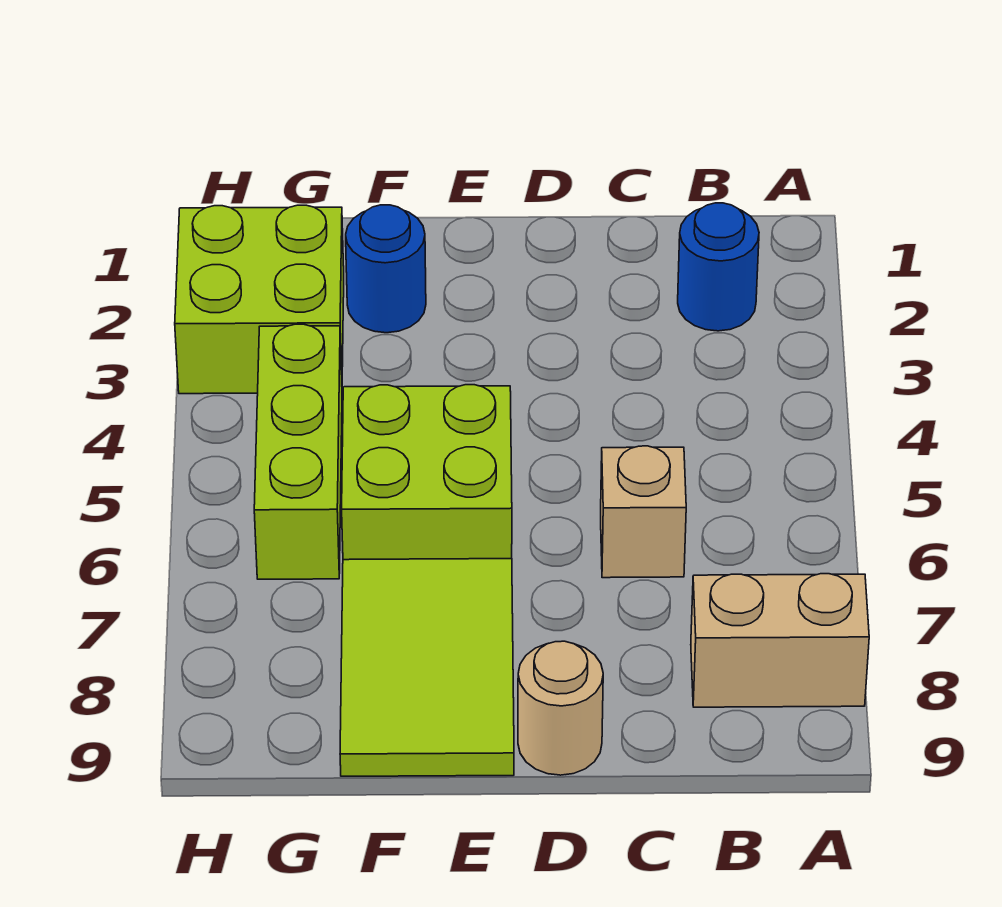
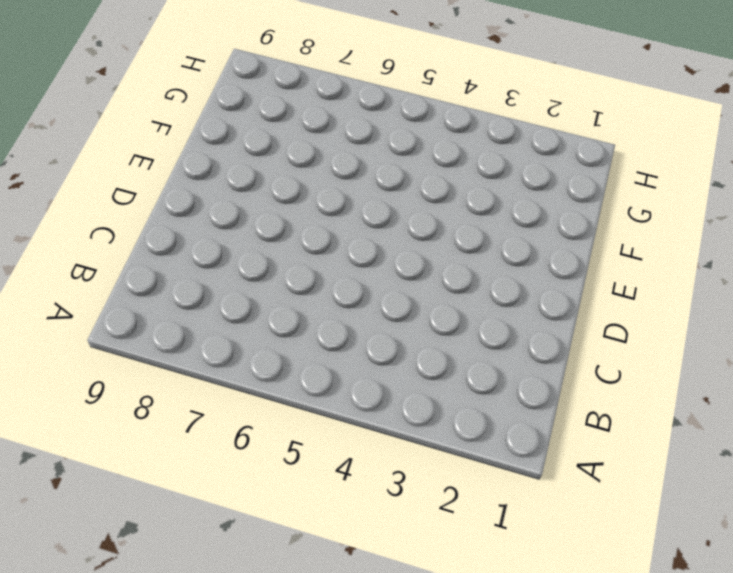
none -> tan brick A8:B8 level 1
none -> blue round brick B2 level 1

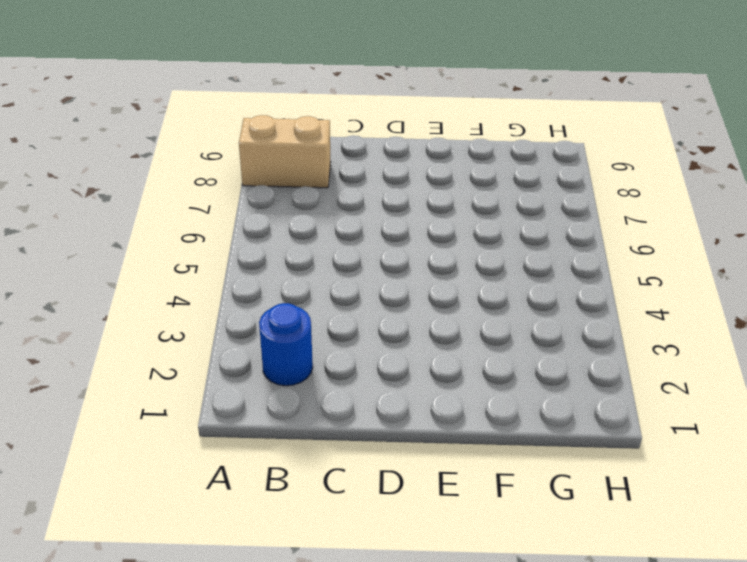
none -> tan brick C6 level 1
none -> tan round brick D9 level 1

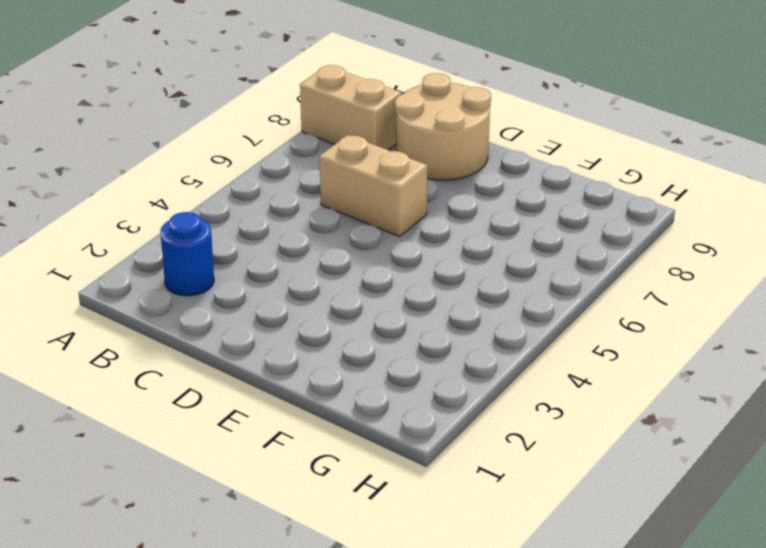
tan brick C6:D6 level 1 -> tan brick C6 level 1
tan round brick C8:D9 level 1 -> tan round brick D9 level 1
none -> lime brick E5:F6 level 1
none -> lime tile E7:F9 level 1

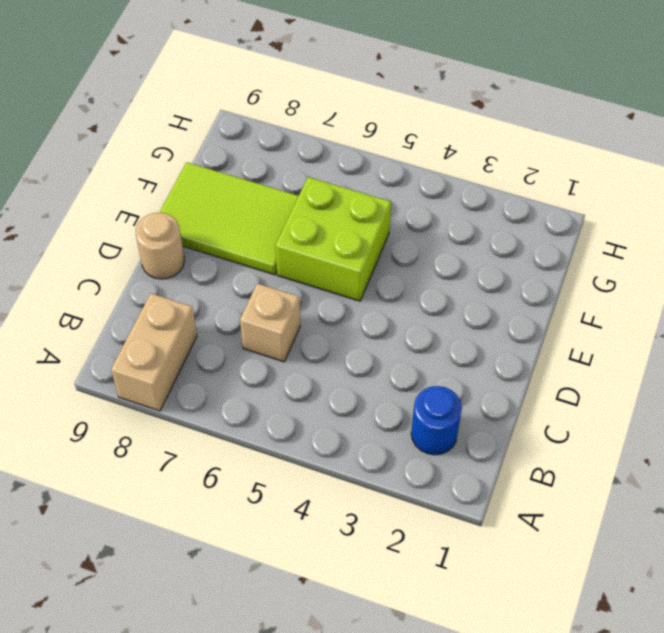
none -> blue round brick F2 level 1
none -> lime brick G2:H3 level 1

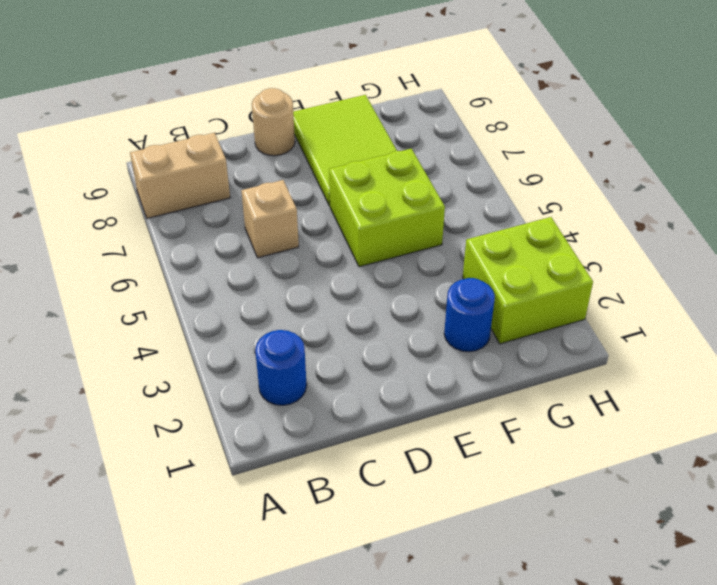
none -> lime brick G4:G6 level 1

